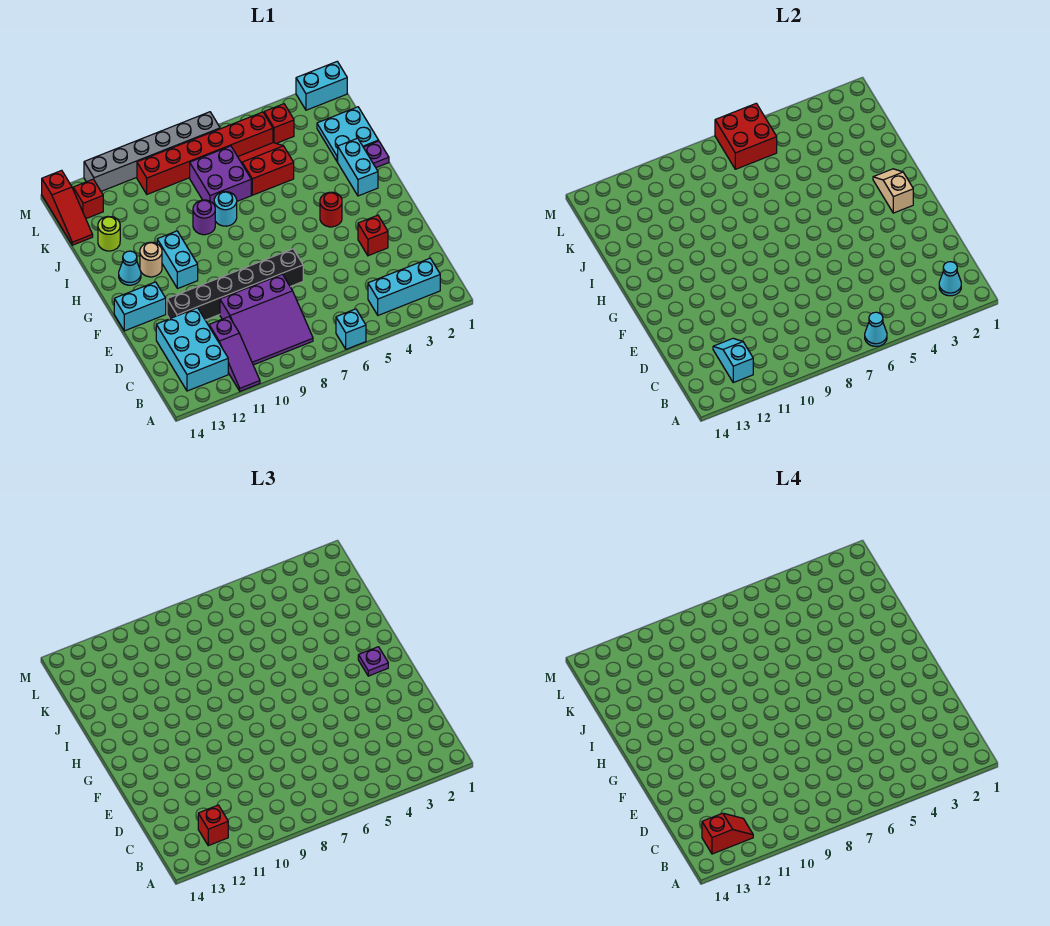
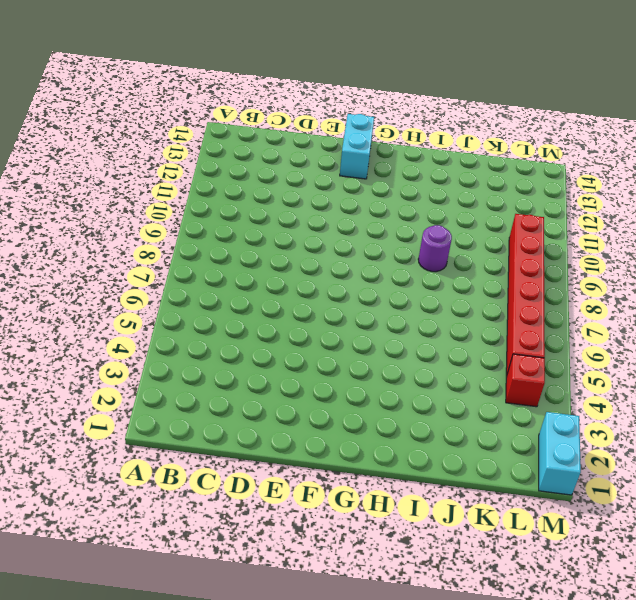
none -> cyan brick A6 level 1
none -> purple slope A11:C11 level 1 top C
none -> cyan brick B2:B4 level 1
none -> purple slope B8:D10 level 1 top D

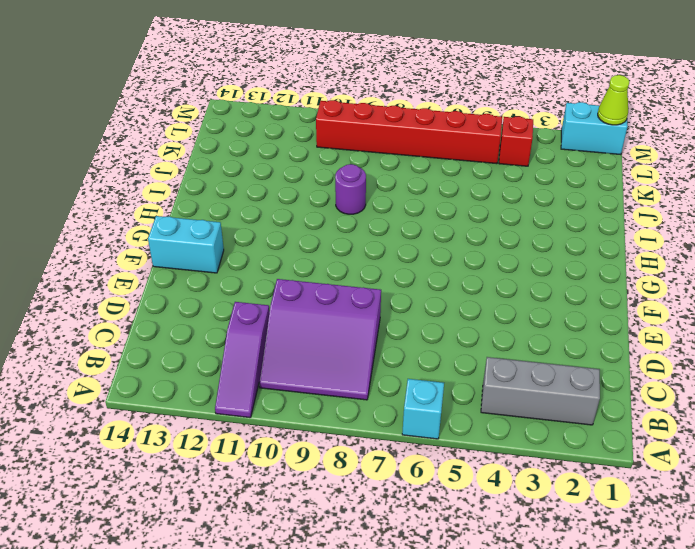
grey brick B2:B4 level 1 -> cyan brick B2:B4 level 1
lime cone M1 level 2 -> none
none -> cyan brick B12:D13 level 1
none -> red brick E3 level 1
none -> black brick E7:E12 level 1
none -> red round brick G4 level 1

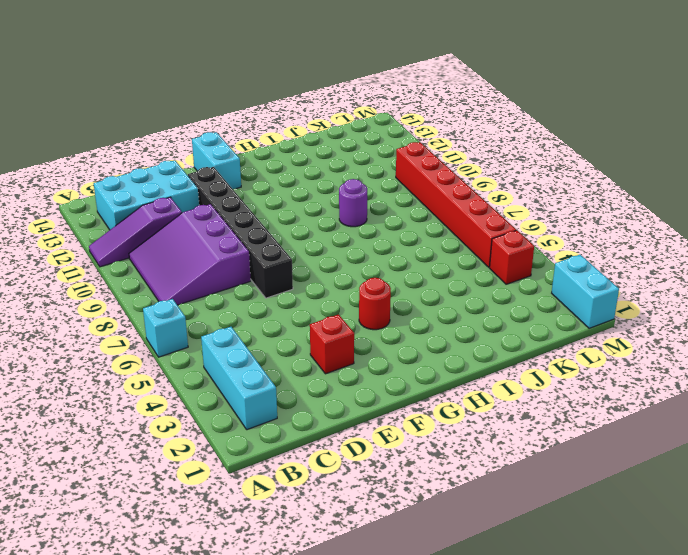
none -> cyan brick G11:H11 level 1
none -> cyan brick H2:I2 level 1
none -> tan round brick H12 level 1
none -> cyan cone H13 level 1

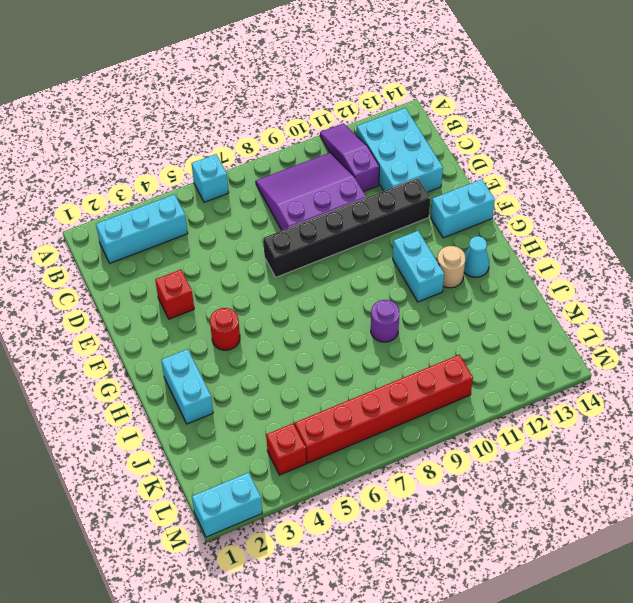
none -> purple plate I1 level 1
none -> cyan round brick I8 level 1
none -> cyan plate J1:K2 level 1
none -> red slope J5:K6 level 1 top J

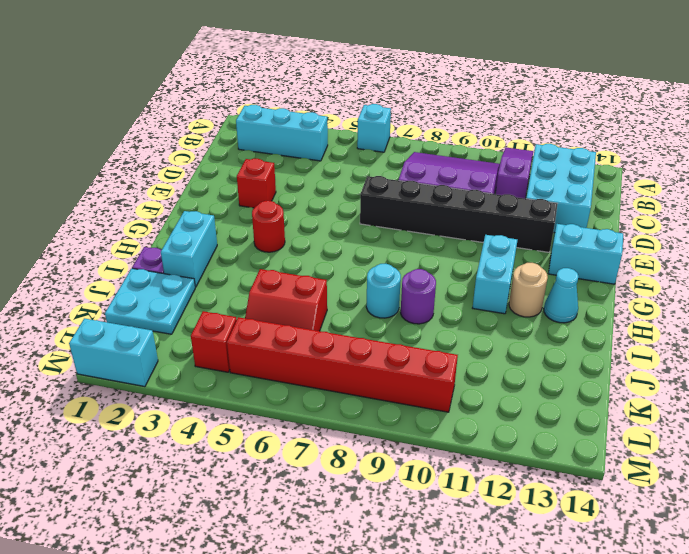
none -> purple brick J7:K8 level 1
none -> lime round brick J13 level 1
none -> red slope K14:M14 level 1 top M
none -> red brick L13 level 1

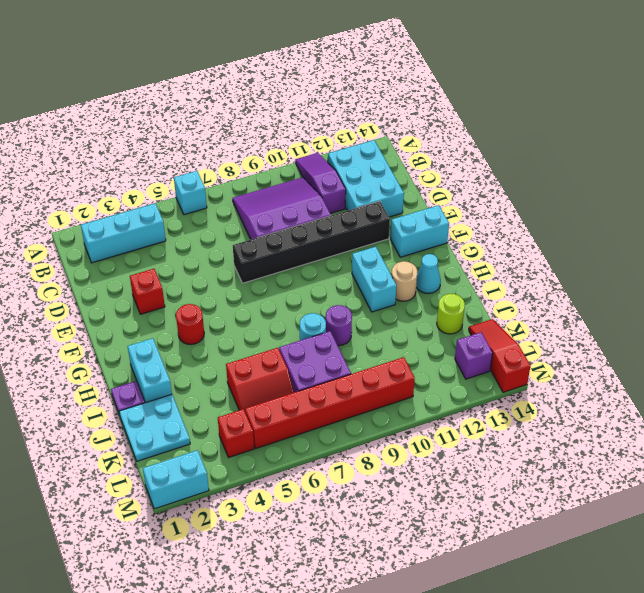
purple brick L13 level 1 -> red brick L13 level 1
none -> grey brick M7:M12 level 1
none -> cyan cone A6 level 2
none -> cyan cone B2 level 2
none -> cyan slope B12:C12 level 2 top B

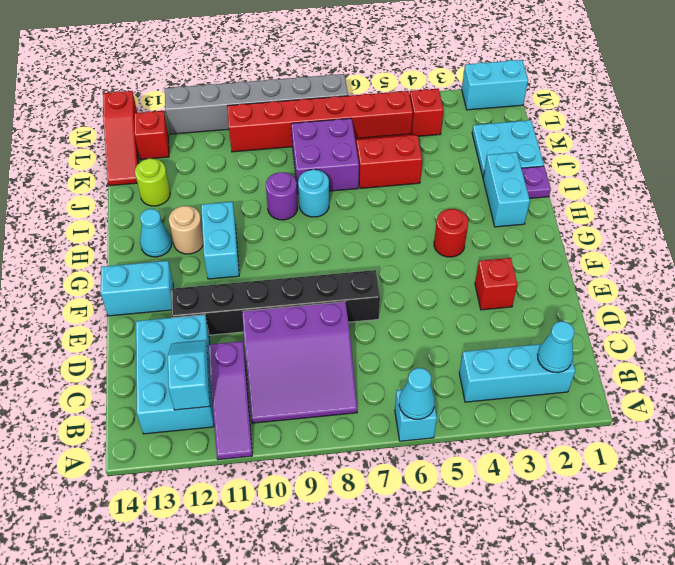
none -> tan slope G2:H2 level 2 top G
none -> red brick L6:M7 level 2
none -> red brick B12 level 3
none -> purple plate G2 level 3

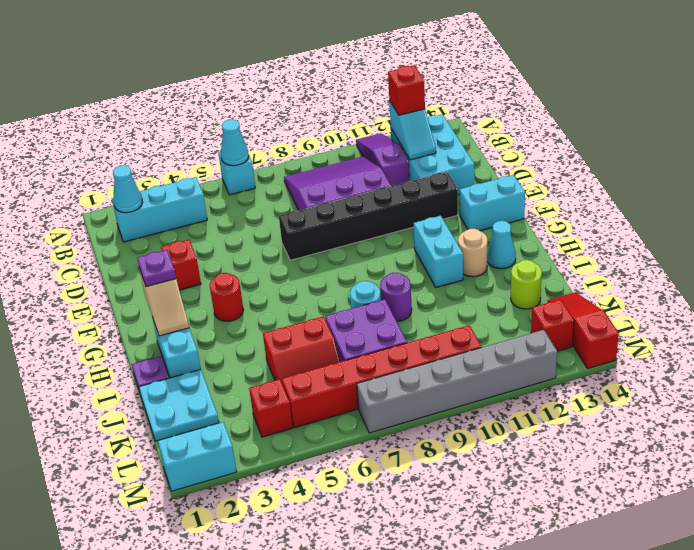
none -> red brick L6:M7 level 2
none -> red slope B12:B13 level 4 top 13

